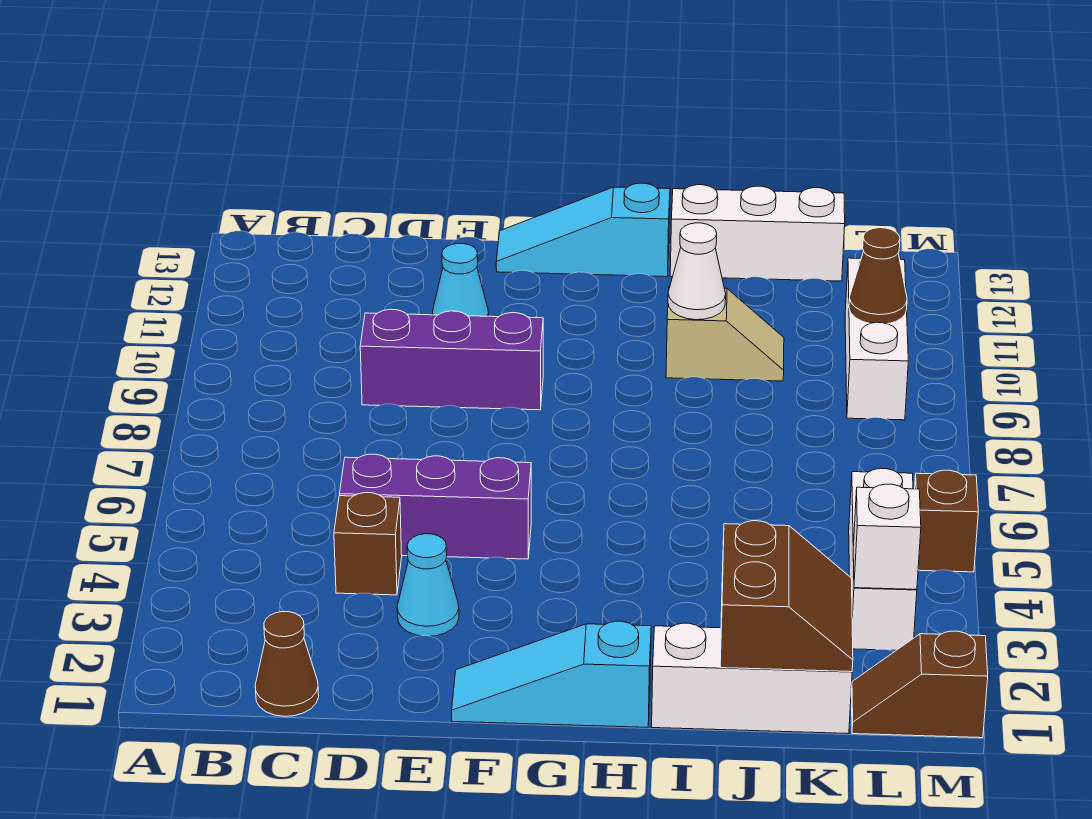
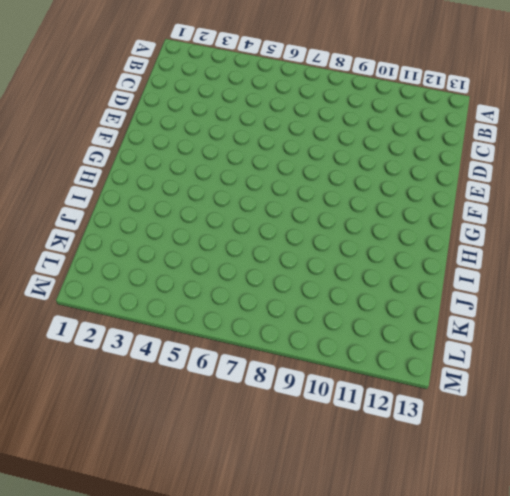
none -> brown cone C1 level 1
none -> brown brick D4 level 1
none -> purple brick D5:F5 level 1

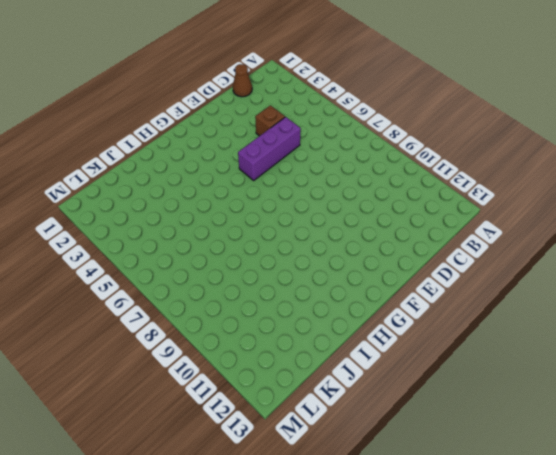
none -> purple brick D9:F9 level 1
none -> cyan cone E3 level 1
none -> cyan cone E11 level 1

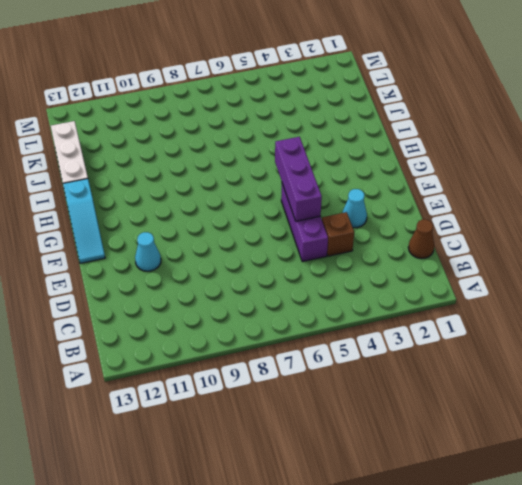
purple brick E5:G5 level 2 -> purple brick D9:F9 level 1
none -> cyan slope F1:H1 level 1 top H
none -> white brick I1:K1 level 1
none -> tan slope I10:J10 level 1 top I

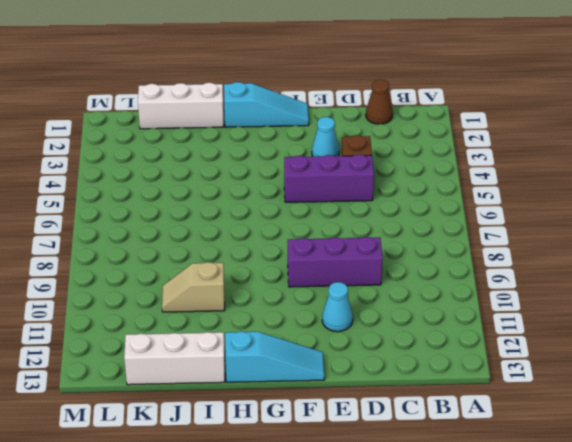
none -> brown slope L1:M1 level 1 top M
none -> white brick L3:L5 level 1
none -> white brick L9:L11 level 1

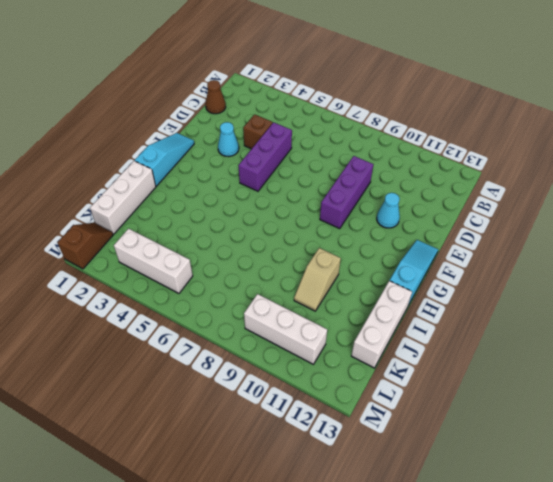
none -> brown brick M5 level 1
none -> white cone I10 level 2
none -> brown slope J1:K2 level 2 top J

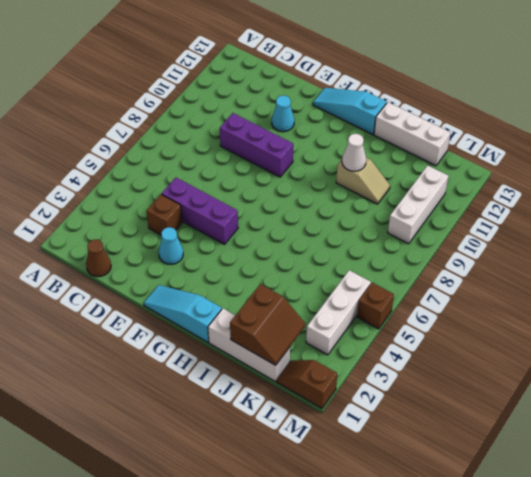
none -> white brick L3 level 2
none -> brown cone L10 level 2

